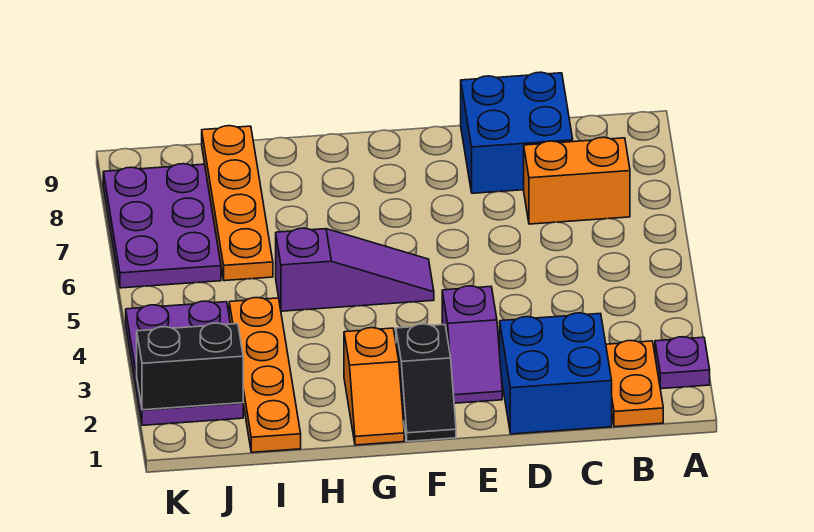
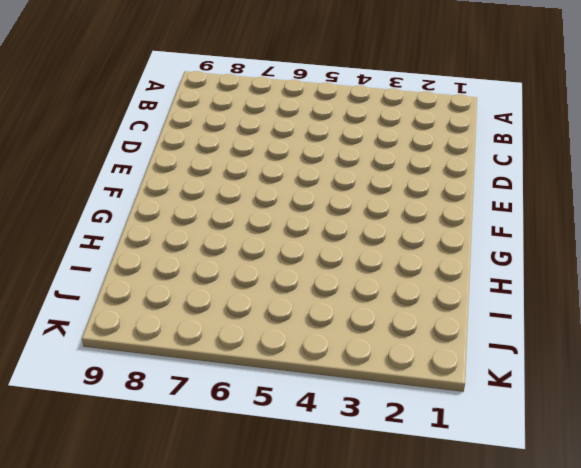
none -> purple plate A2 level 1
none -> orange plate B1:B2 level 1
none -> orange brick B7:C7 level 1

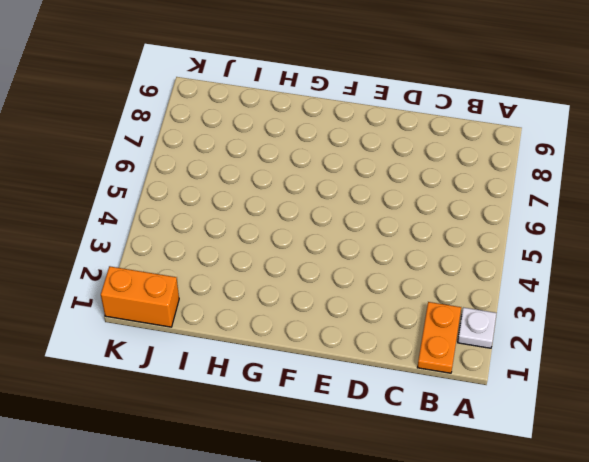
white plate A2 level 1 -> purple plate A2 level 1
orange brick J1:K1 level 1 -> orange brick B7:C7 level 1
none -> blue brick C1:D2 level 1
none -> blue brick C8:D9 level 1
none -> purple slope E2:E3 level 1 top 3

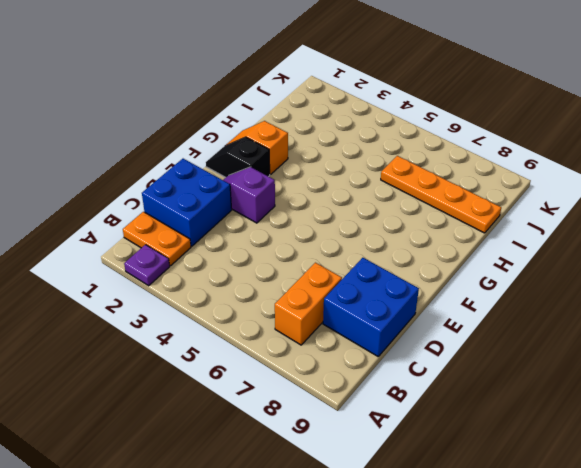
none -> purple slope F5:H5 level 1 top H
none -> orange plate I1:I4 level 1
none -> purple plate J2:K4 level 1

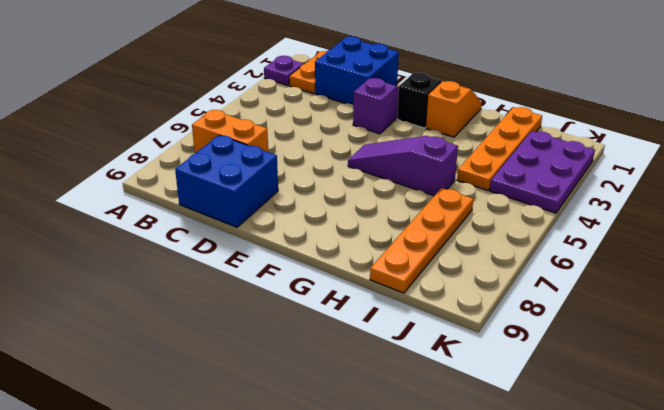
none -> purple plate J6:K8 level 1
none -> black brick J2:K2 level 2

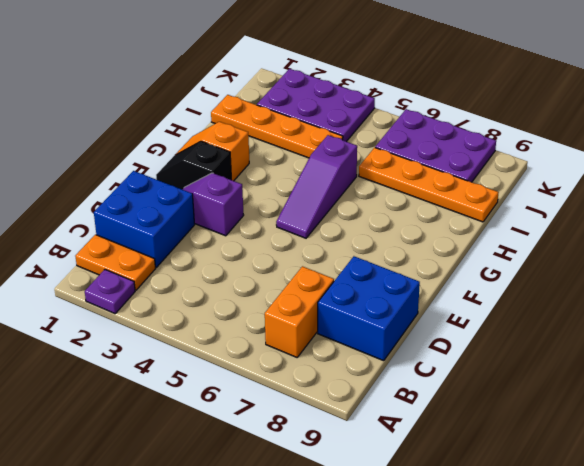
none -> black brick J2:K2 level 2

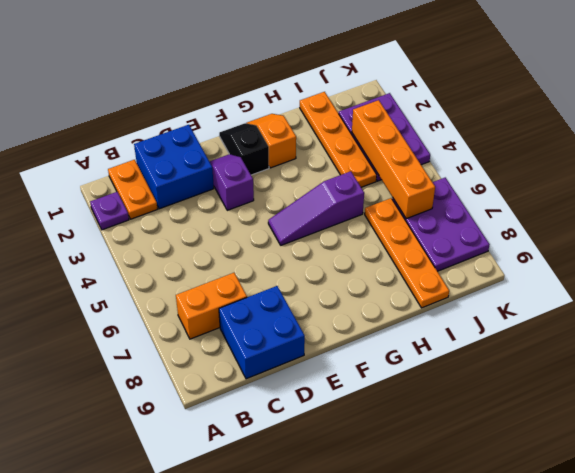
orange brick J3:J6 level 2 -> none
none -> black brick J2:K2 level 2

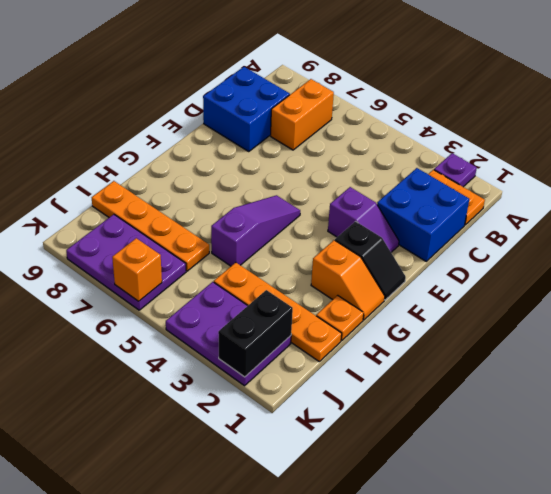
orange plate H1 level 1 -> none
orange brick K6 level 2 -> none

